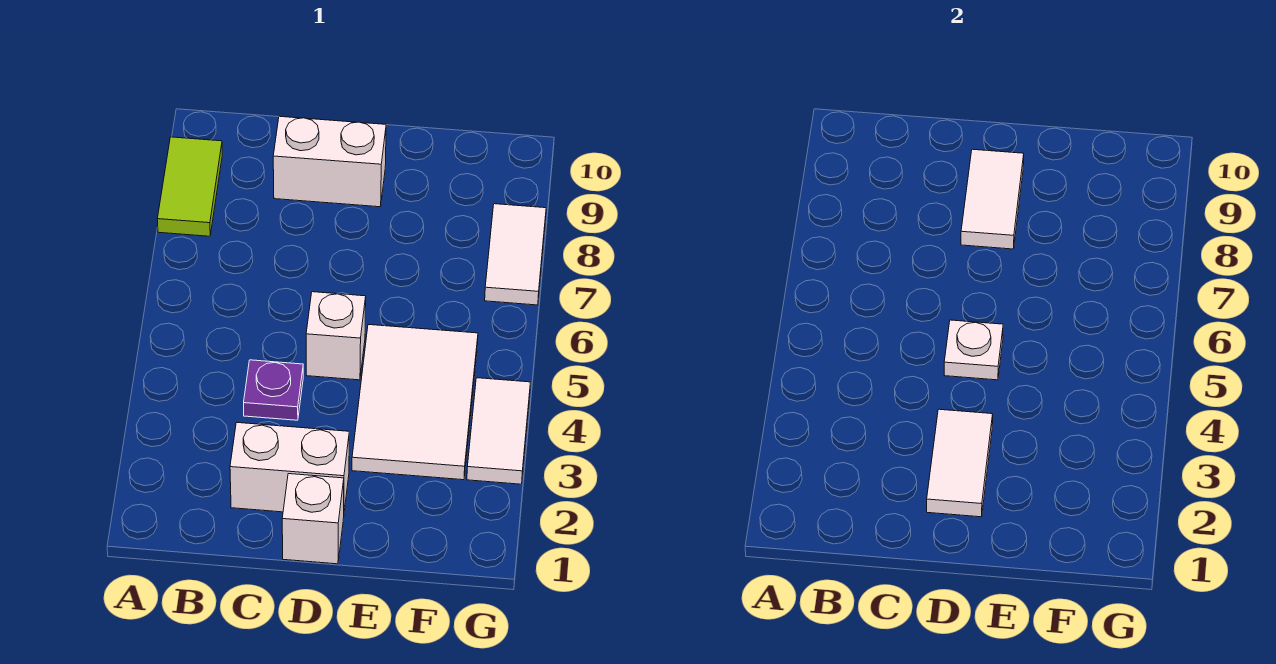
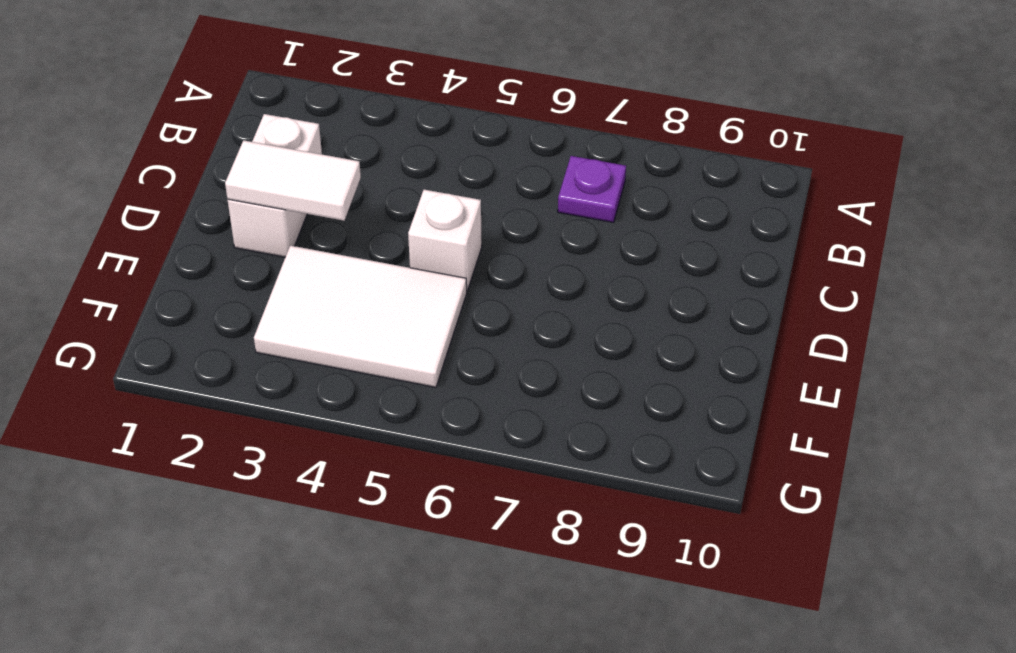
purple plate B7 level 1 -> purple plate C4 level 1
none -> lime tile A8:A9 level 1
none -> white brick C9:D9 level 1
none -> white brick D1 level 1

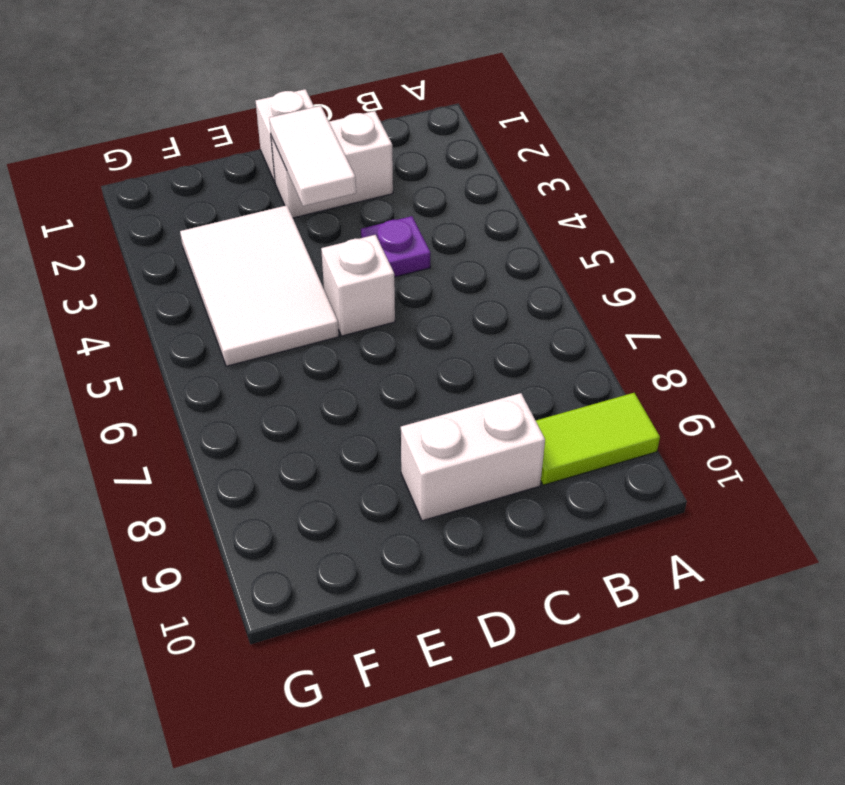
lime tile A9:B9 level 1 -> lime tile A8:A9 level 1
none -> white tile G3:G4 level 1
none -> white tile G7:G8 level 1
none -> white plate D5 level 2

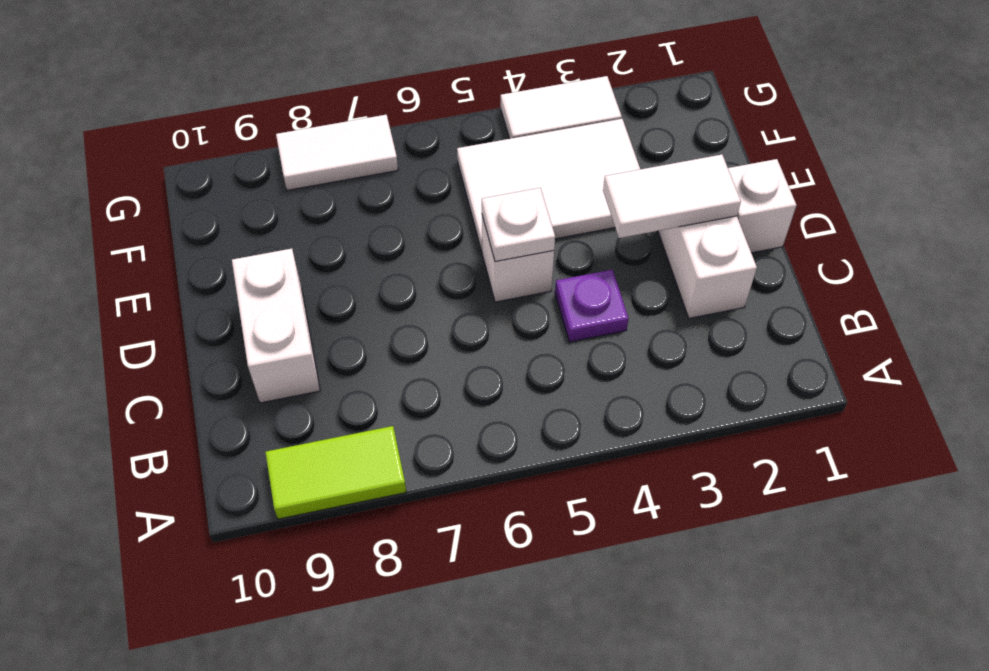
none -> white tile D8:D9 level 2

